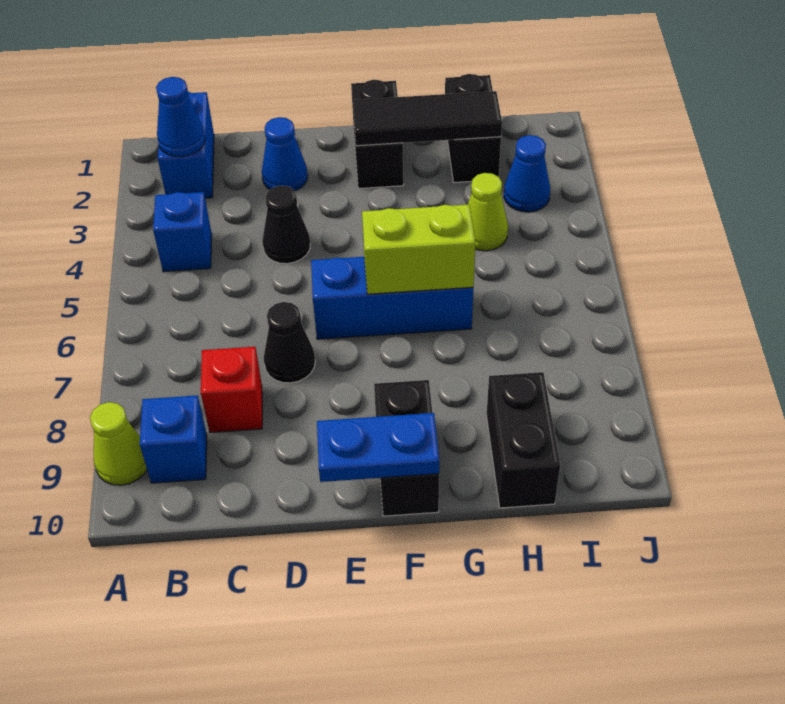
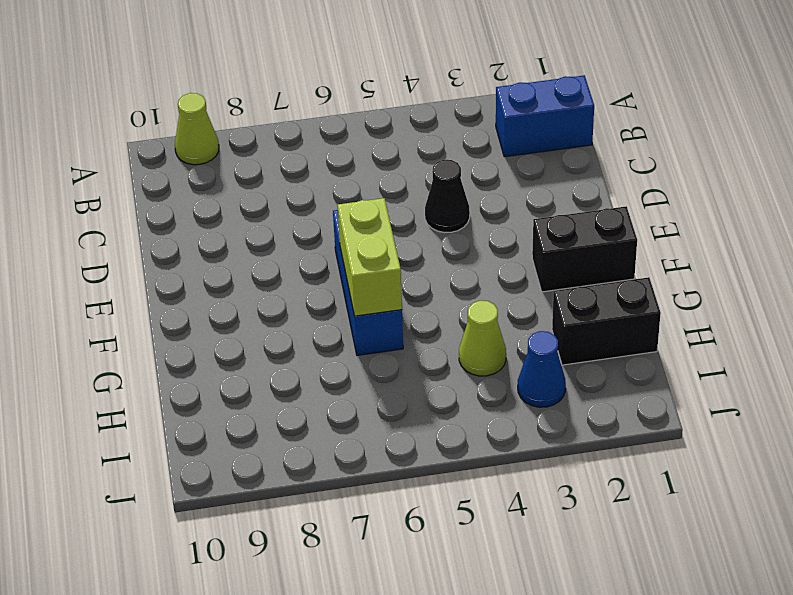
none -> blue brick B4 level 1
none -> blue brick B9 level 1
none -> red brick C8 level 1

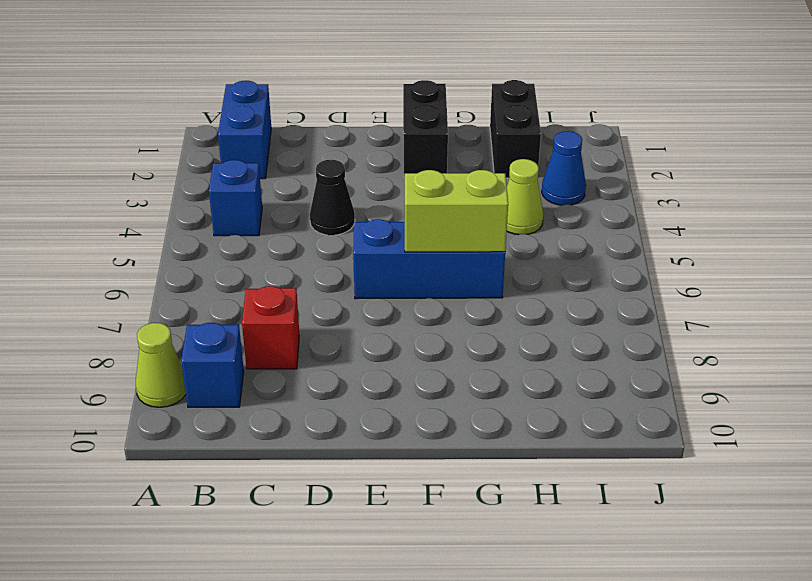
none -> blue cone D2 level 1
none -> black cone D7 level 1
none -> black brick F9:F10 level 1

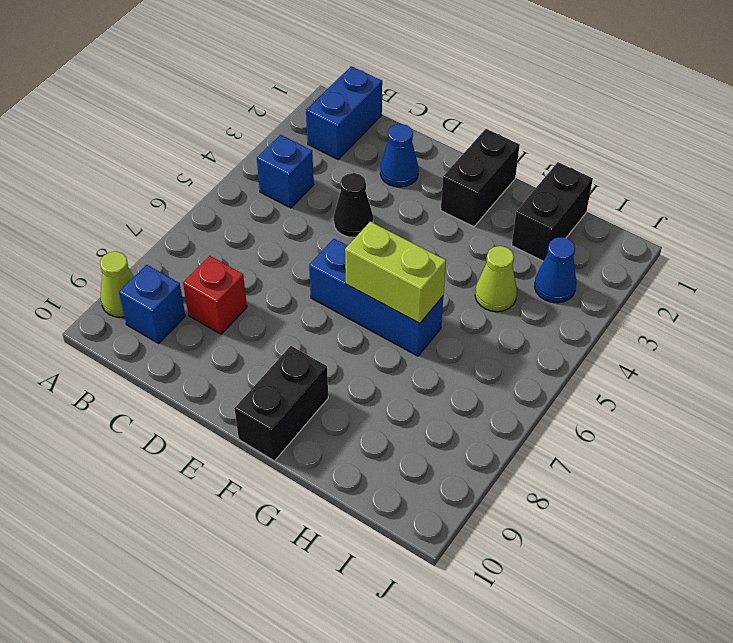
none -> black cone D7 level 1
none -> black brick H9:H10 level 1
none -> blue cone B2 level 2

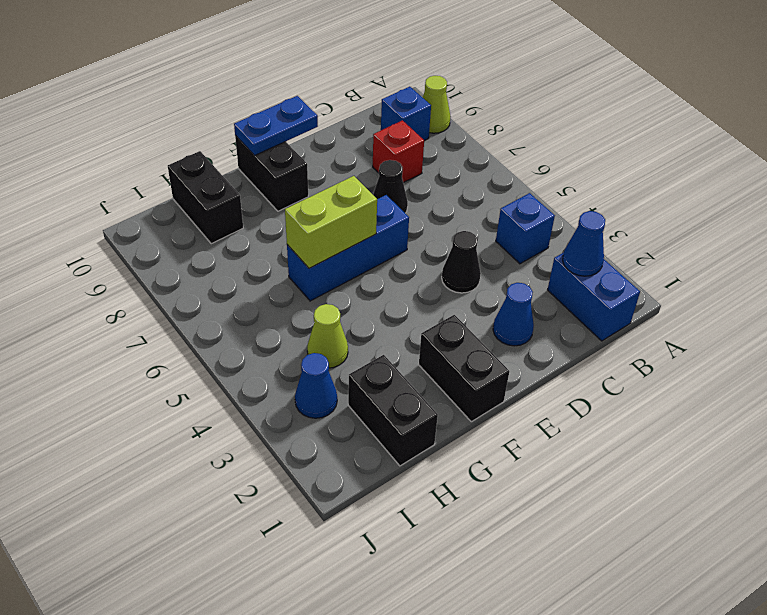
none -> black tile F2:H2 level 2

